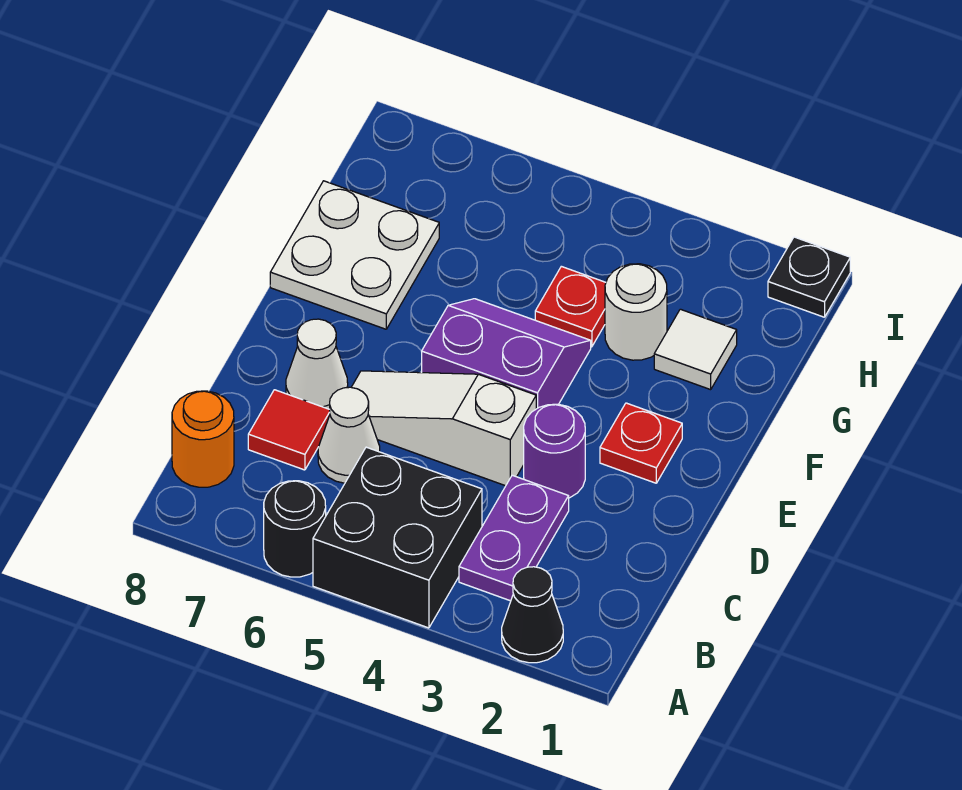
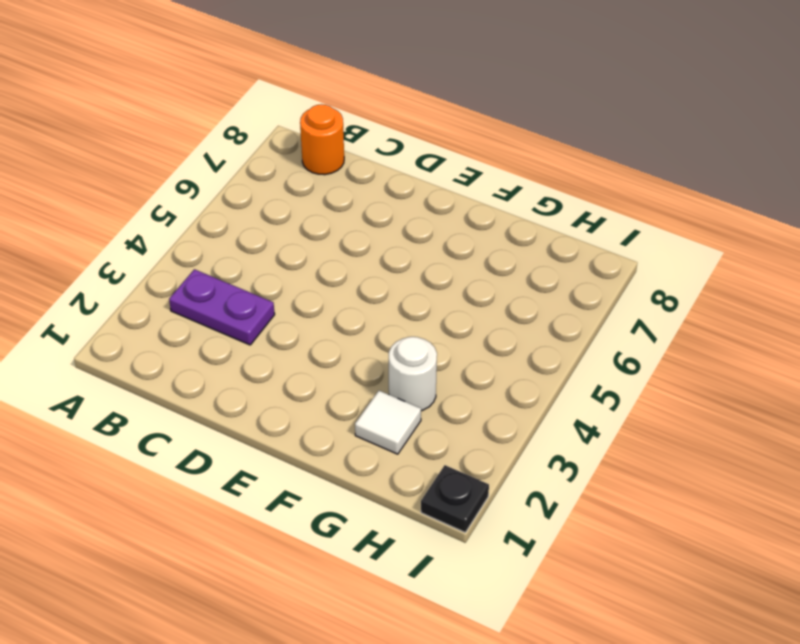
none -> black cone A2 level 1
none -> black brick A4:B5 level 1
none -> black round brick A6 level 1

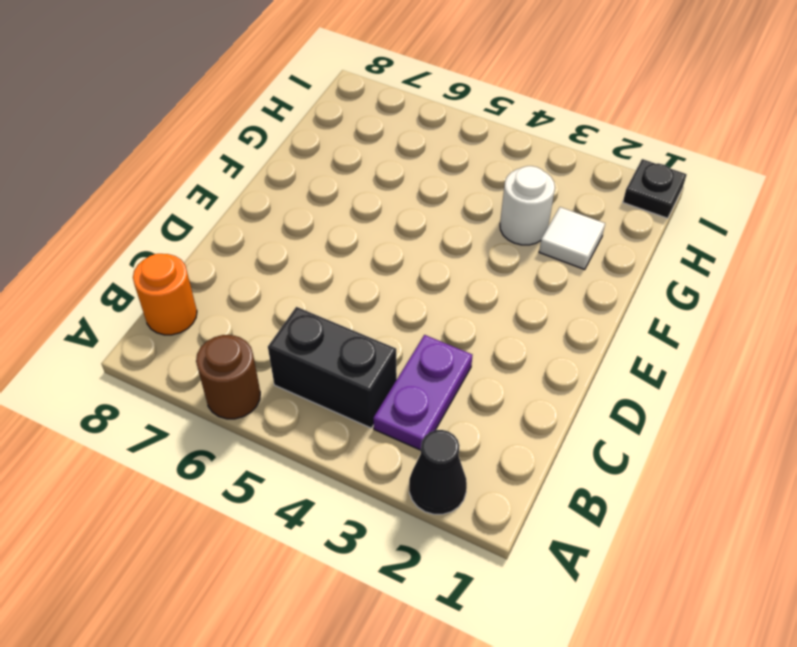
brown round brick A6 level 1 -> black round brick A6 level 1
black brick B4:B5 level 1 -> black brick A4:B5 level 1
none -> white cone C6 level 1
none -> red tile C7 level 1
none -> purple round brick D3 level 1

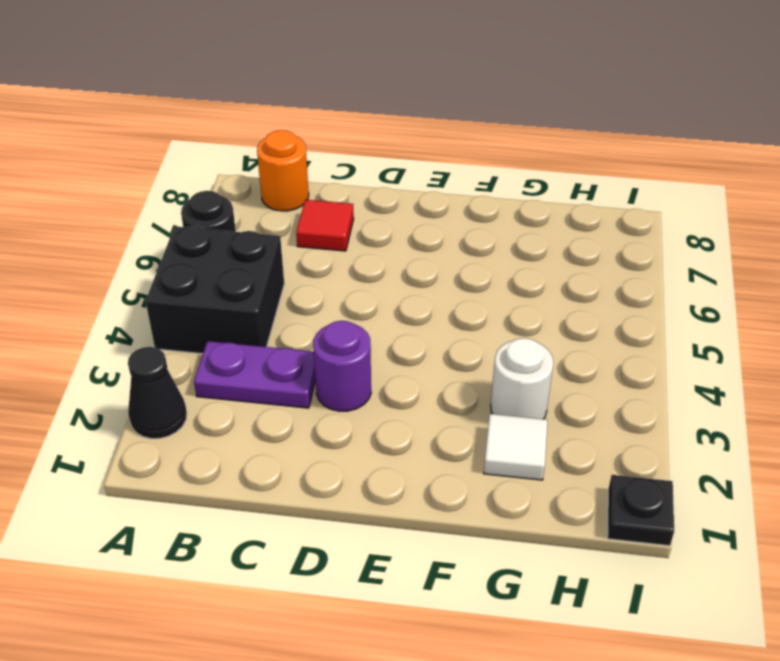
none -> white cone C6 level 1
none -> white slope D4:D6 level 1 top 4
none -> white cone D7 level 1

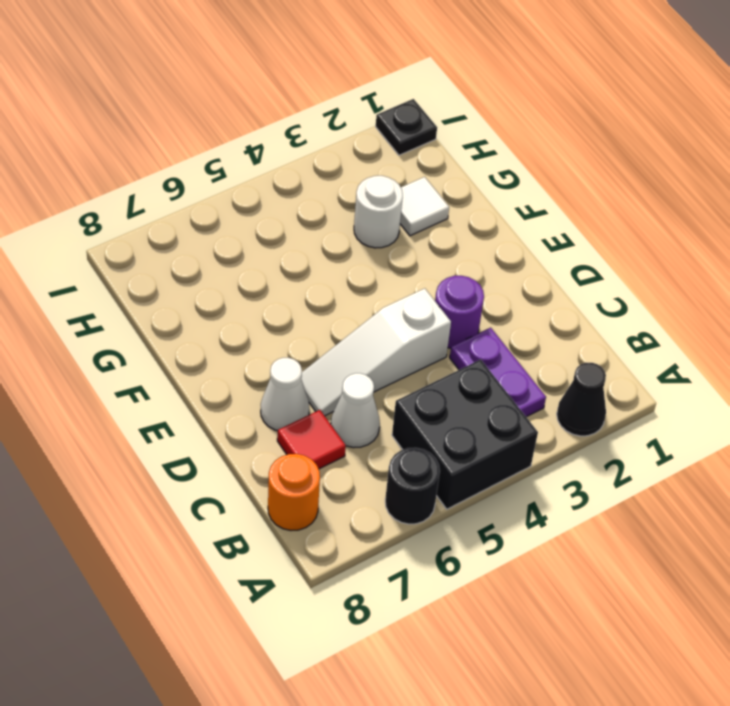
none -> red plate E2 level 1
none -> purple slope E4:F5 level 1 top E
none -> white plate F7:G8 level 1

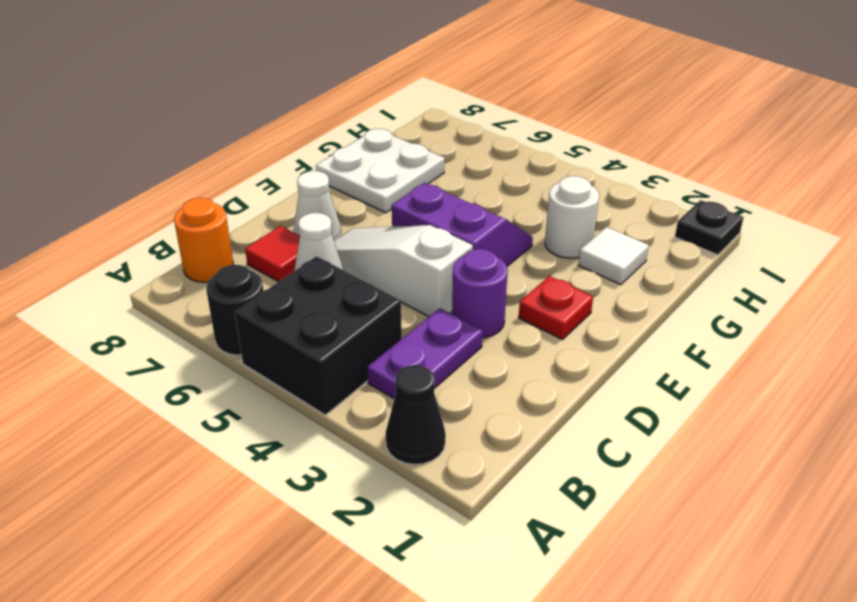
none -> red plate G4 level 1

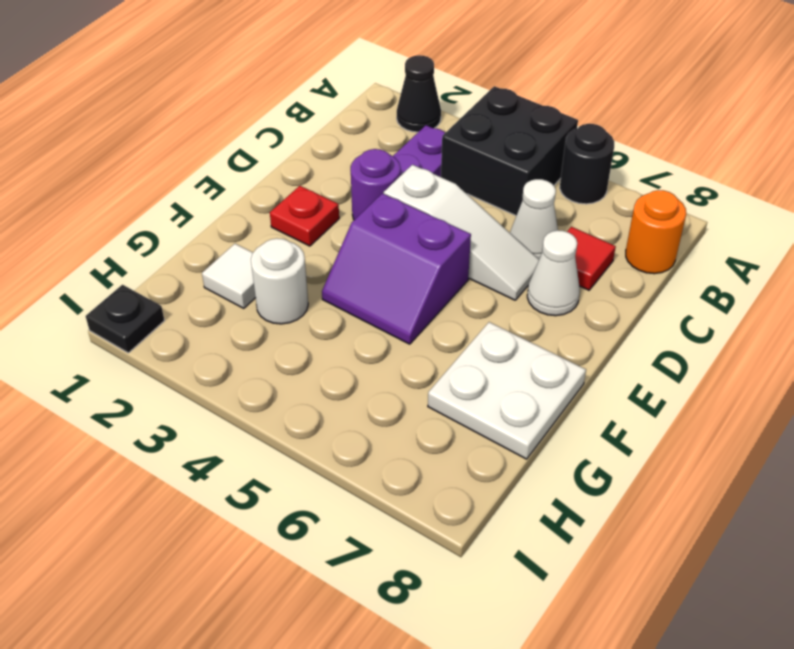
none -> red plate G4 level 1

